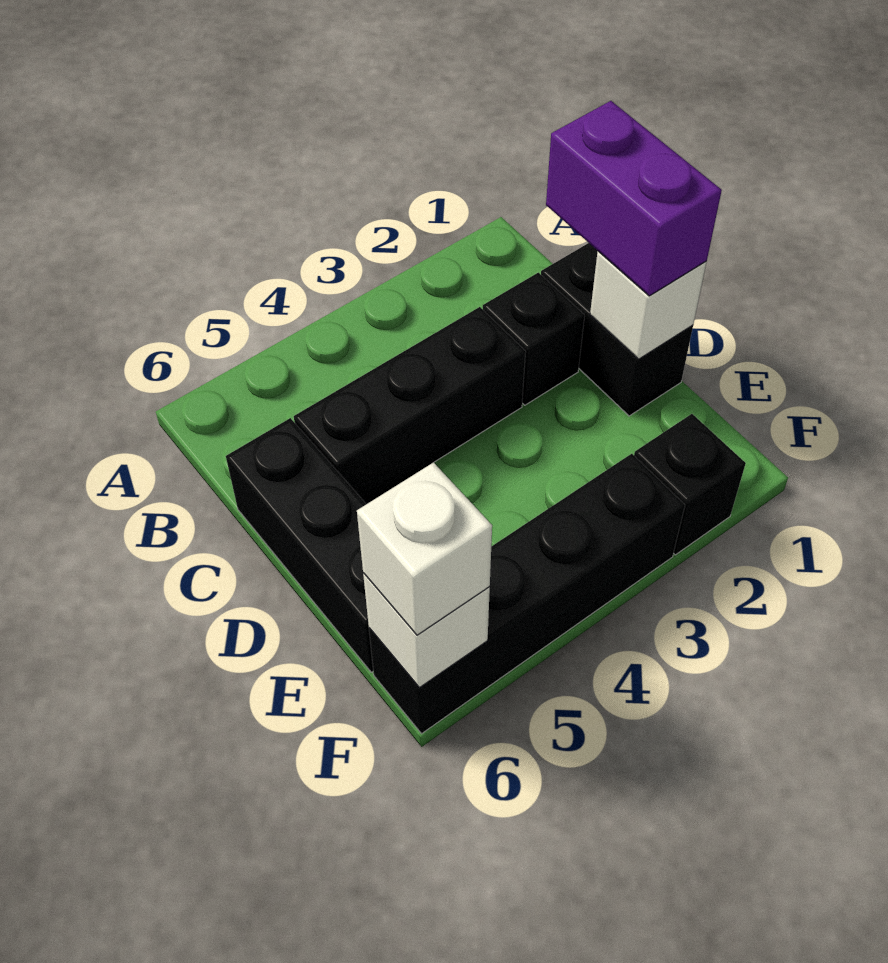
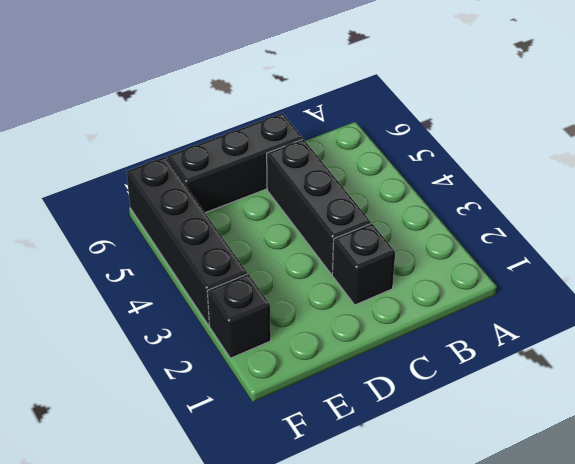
none -> black brick C1:D1 level 1
none -> white brick D1 level 2

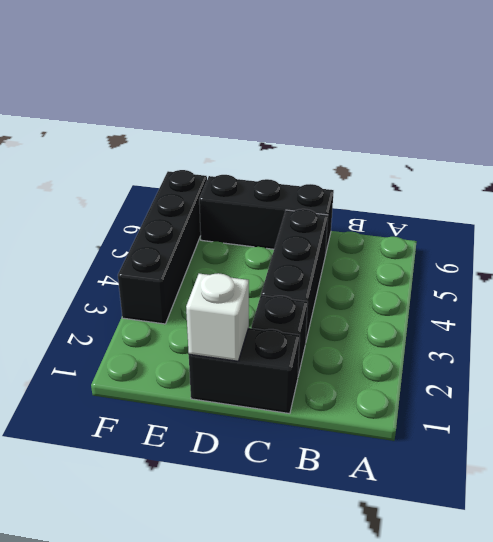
none -> black brick F2 level 1
none -> white brick F6 level 2

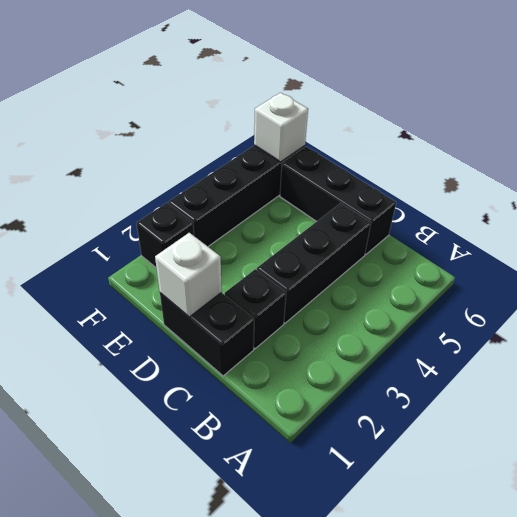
none -> purple brick C1:D1 level 3
none -> white brick F6 level 3

